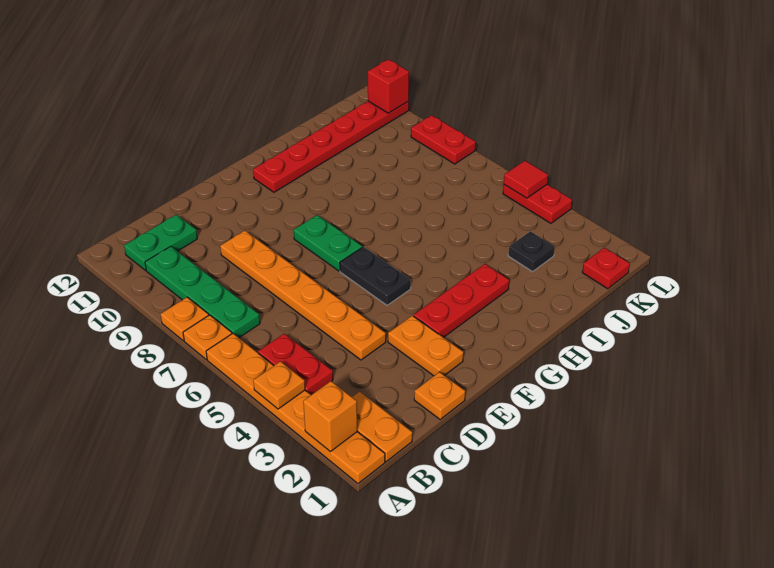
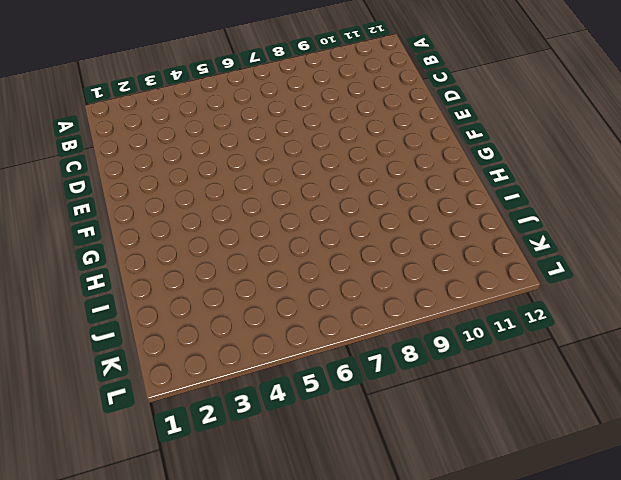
none -> orange plate A1:A6 level 1
none -> orange plate A7 level 1
none -> orange plate A8 level 1

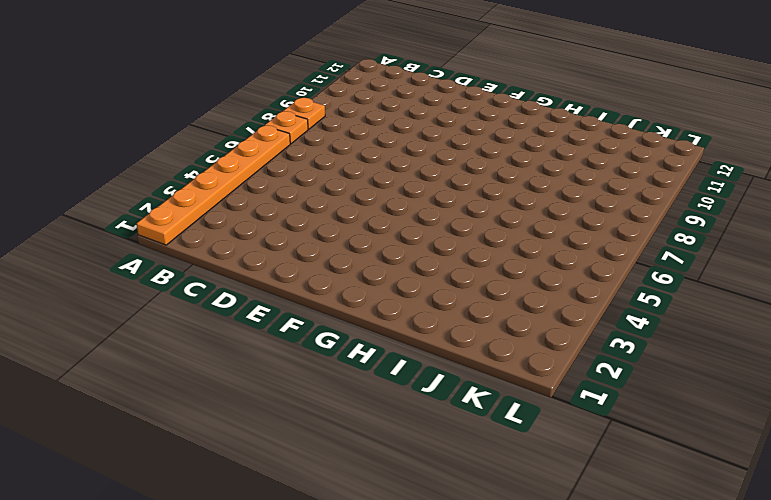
none -> orange plate B1:B2 level 1
none -> red plate B4:B5 level 1
none -> green plate B7:B10 level 1

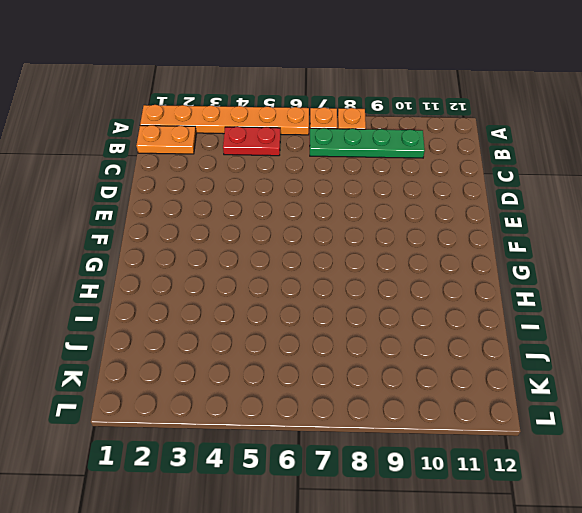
none -> green plate B11:C11 level 1
none -> orange plate D1 level 1
none -> orange plate D4:D9 level 1

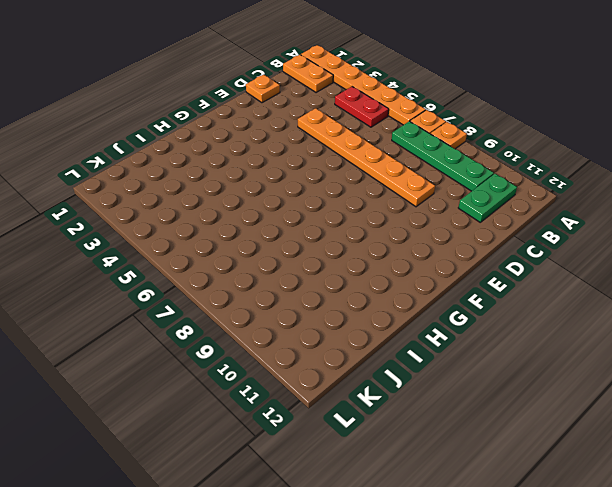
none -> orange plate E2:E3 level 1
none -> red plate F3:H3 level 1
none -> black plate F5:F6 level 1

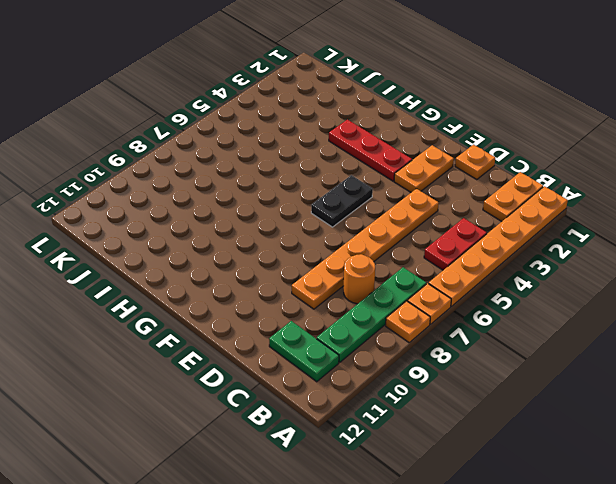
orange round brick C8 level 1 -> none
none -> green plate F7:F8 level 1
none -> red plate G11:L11 level 1
none -> black plate J3 level 1

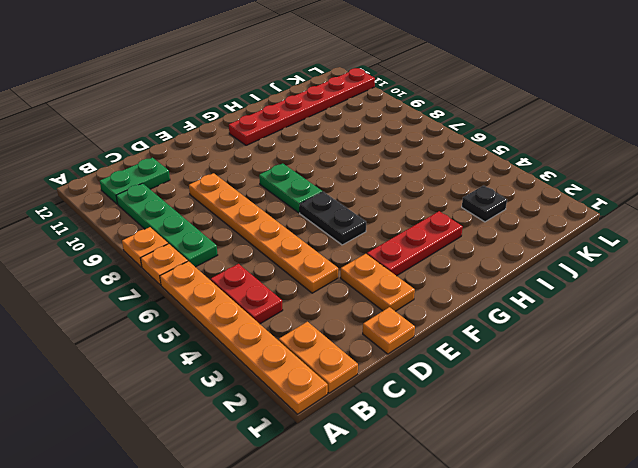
none -> red plate K1 level 1
none -> red plate L4:L5 level 1
none -> red plate L8:L9 level 1

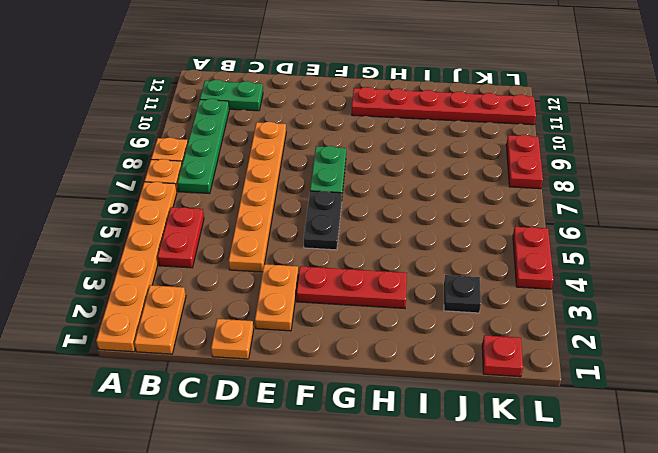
none -> orange brick A2 level 2
none -> orange plate A4 level 2
none -> red tile L5 level 2

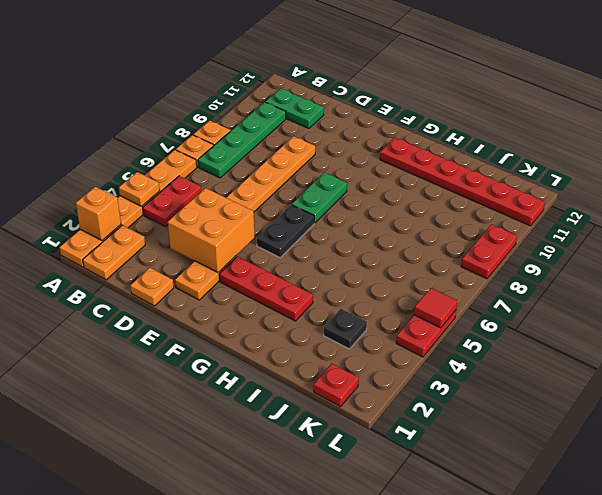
orange brick D3:E4 level 2 -> none
none -> red brick L11 level 2

